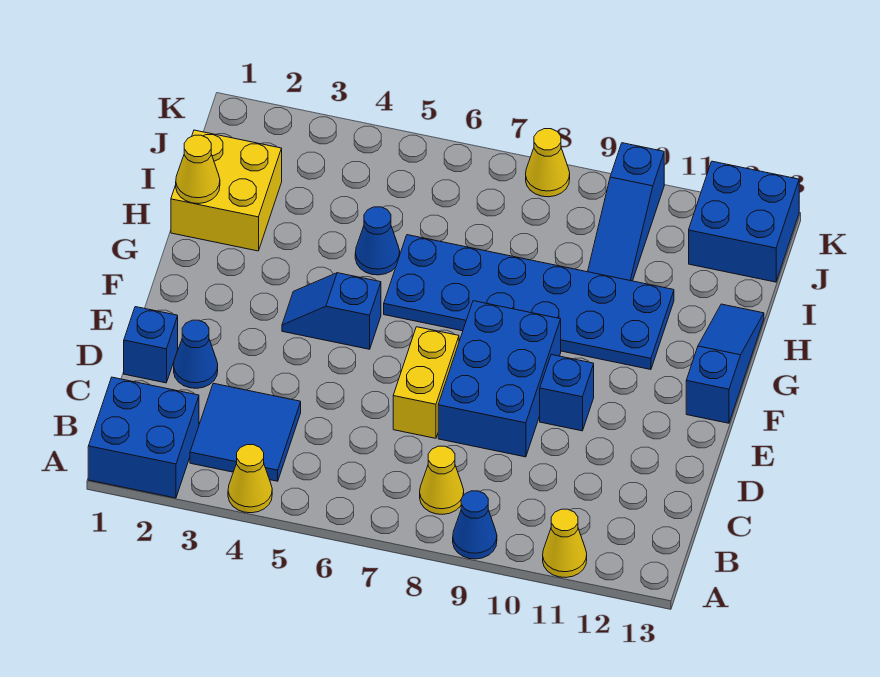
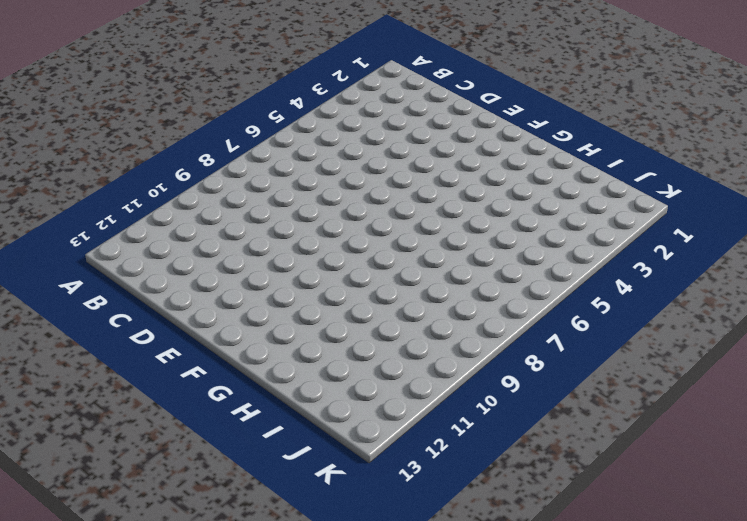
none -> blue brick A1:B2 level 1
none -> yellow cone A4 level 1
none -> blue cone A9 level 1

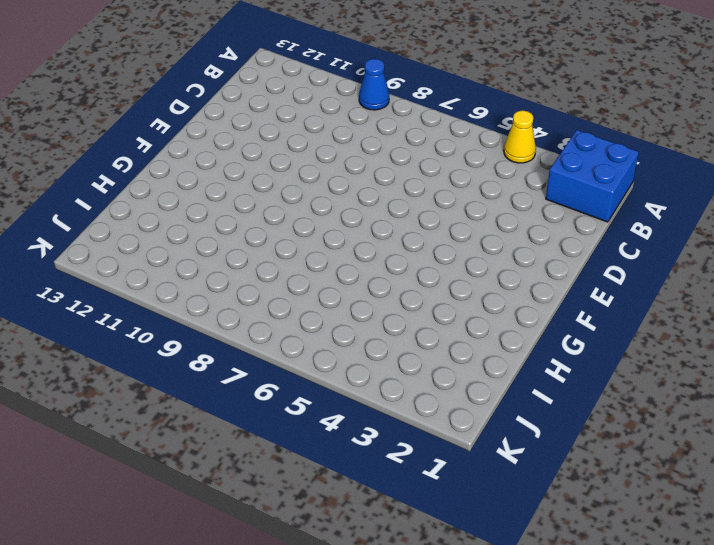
none -> yellow cone A11 level 1
none -> blue tile B3:C4 level 1
none -> yellow cone B8 level 1

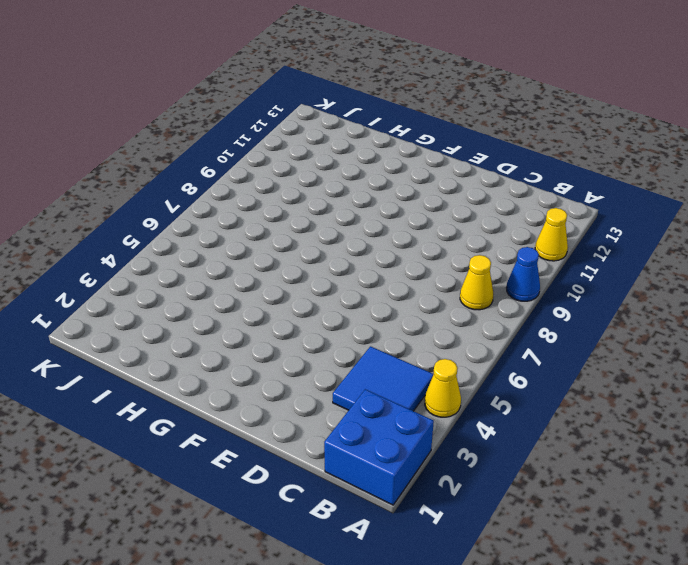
none -> blue brick D1 level 1
none -> blue cone D2 level 1
none -> yellow brick D7:E7 level 1

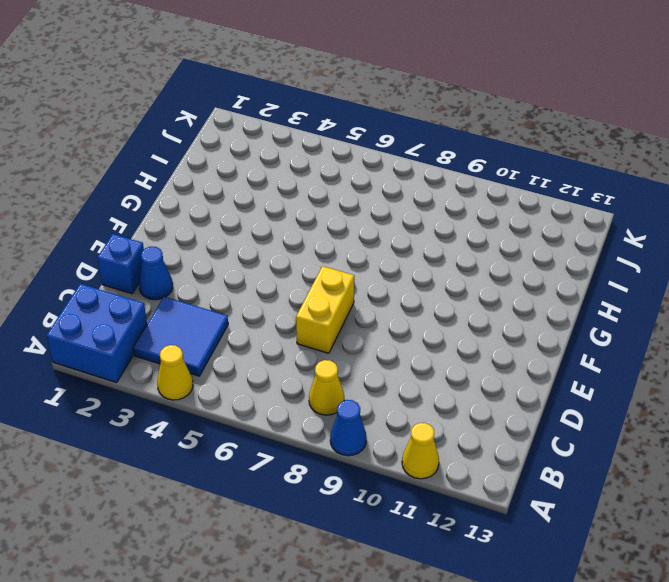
none -> blue brick D8:F9 level 1
none -> blue brick E10 level 1
none -> blue slope F4:F5 level 1 top 5

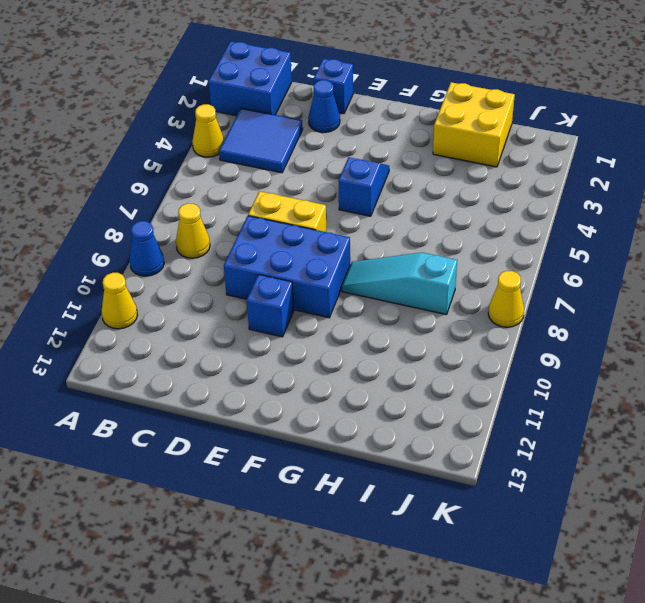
cyan slope G8:I8 level 1 top I -> blue plate G6:H11 level 1
none -> blue slope F13:H13 level 1 top F
none -> blue cone H5 level 1
none -> blue slope I10:K10 level 1 top K

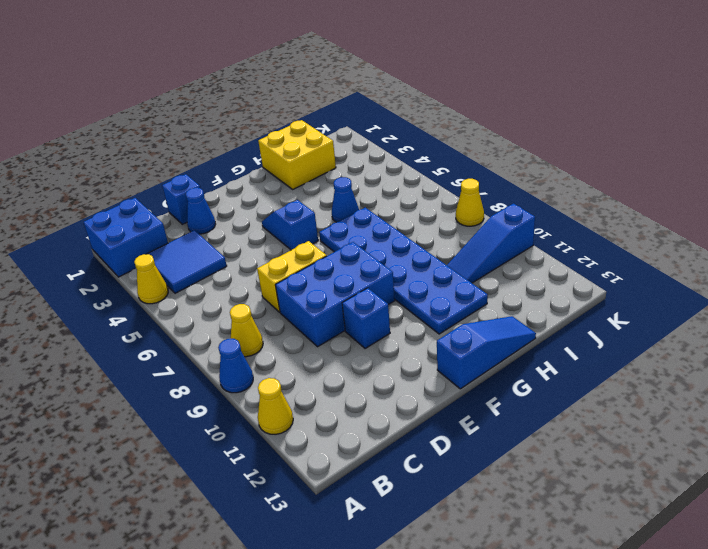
none -> blue brick J12:K13 level 1
none -> yellow cone H1 level 2

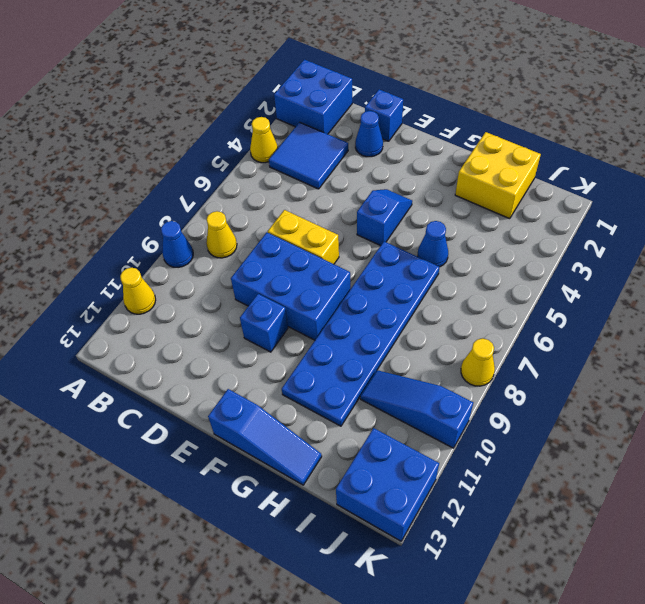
none -> yellow cone H1 level 2

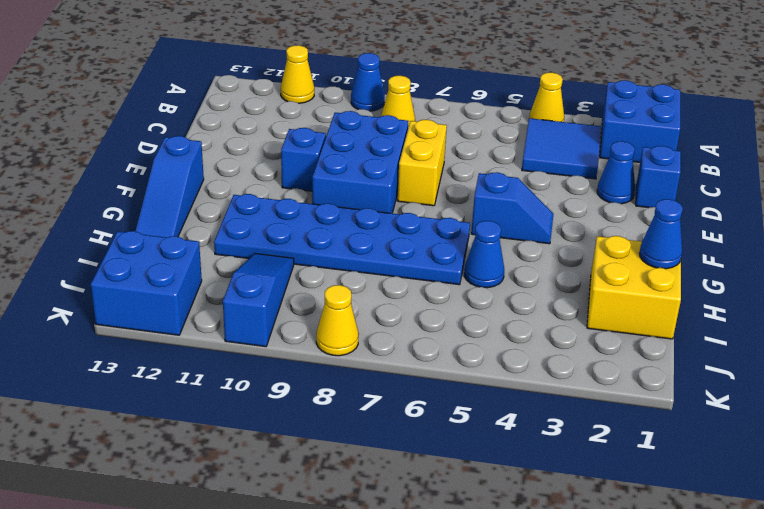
blue cone H1 level 2 -> yellow cone H1 level 2

